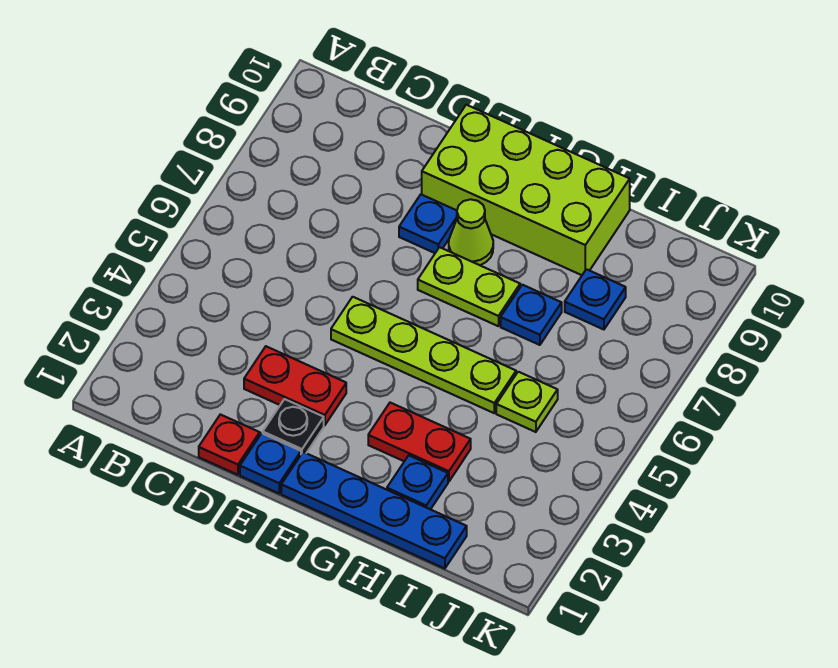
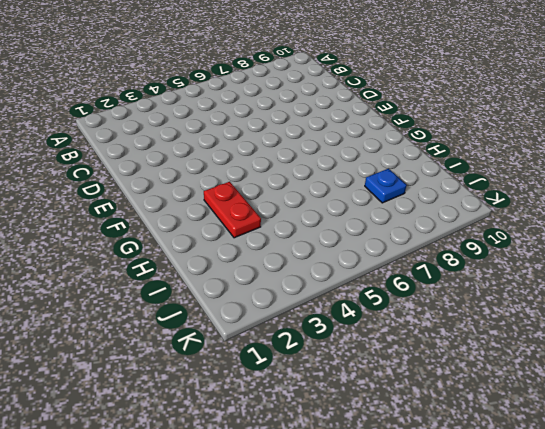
none -> red plate D1 level 1
none -> red plate D3:E3 level 1
none -> blue plate E1 level 1

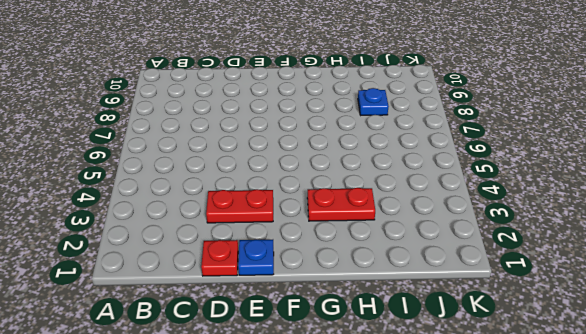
none -> black plate E2 level 1
none -> lime plate E5:H5 level 1
none -> blue plate E8 level 1

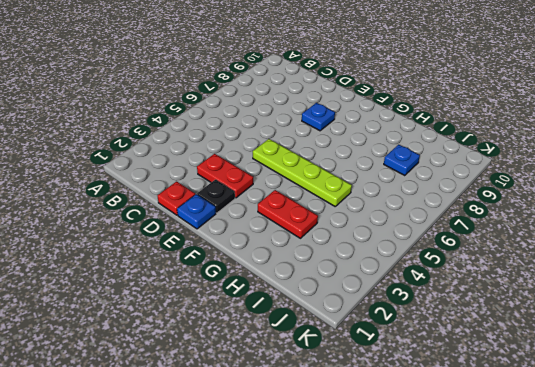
none -> lime brick E9:H10 level 1
none -> blue plate F1:I1 level 1
none -> lime plate F7:G7 level 1

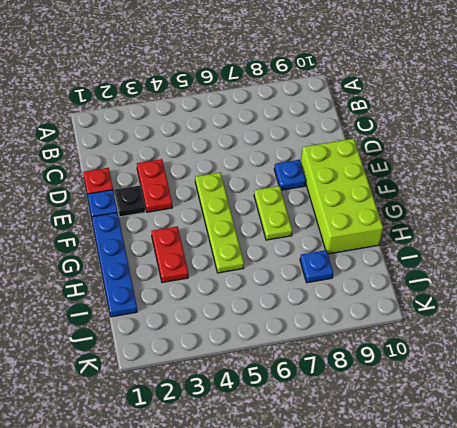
none -> lime cone F8 level 1
none -> blue plate H2 level 1
none -> blue plate H7 level 1

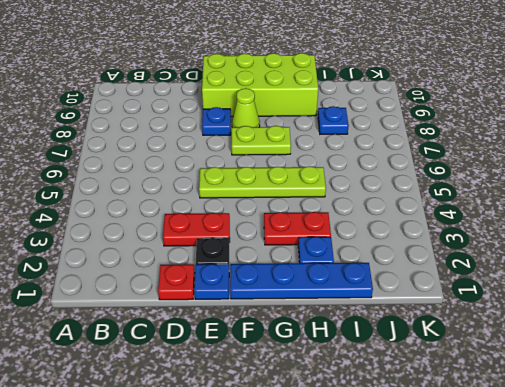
none -> blue plate H7 level 1
none -> lime plate I5 level 1

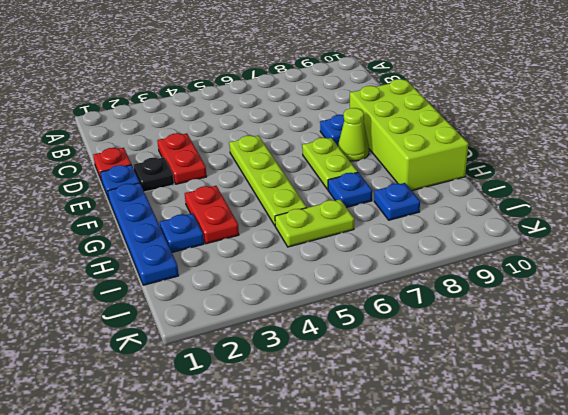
lime plate I5:I6 level 1 -> lime plate I5 level 1

